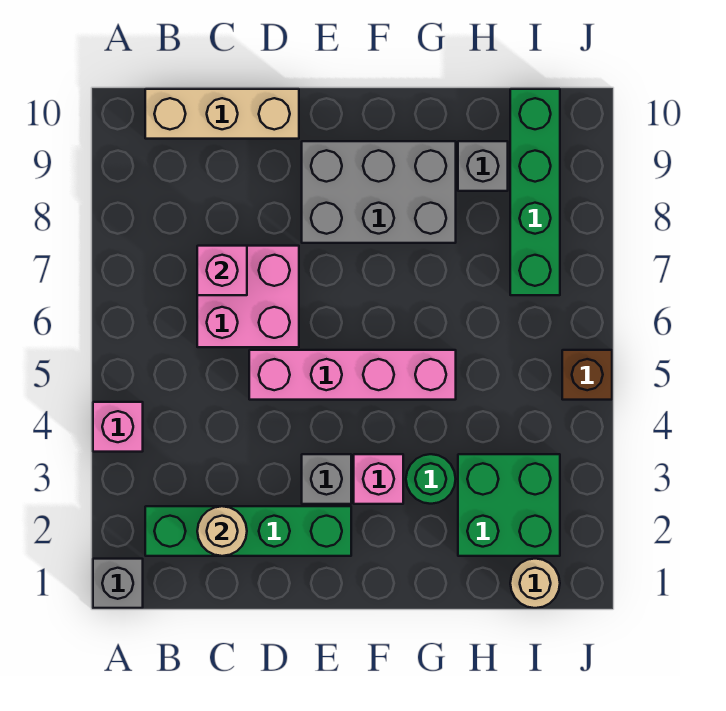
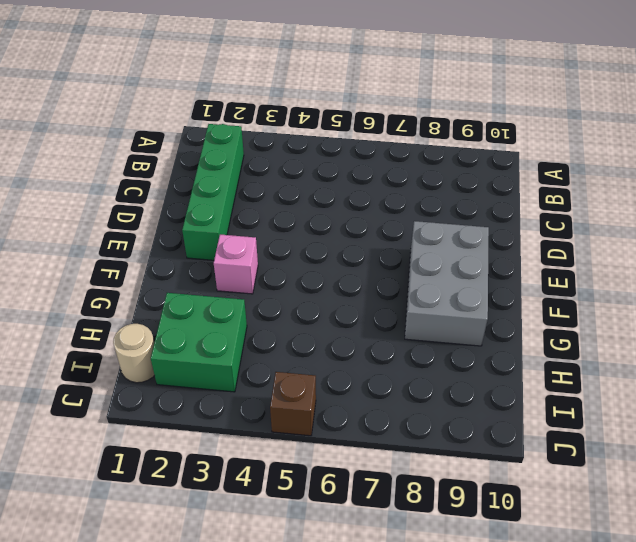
none -> grey brick A1 level 1
none -> pink brick A4 level 1
none -> tan brick B10:D10 level 1

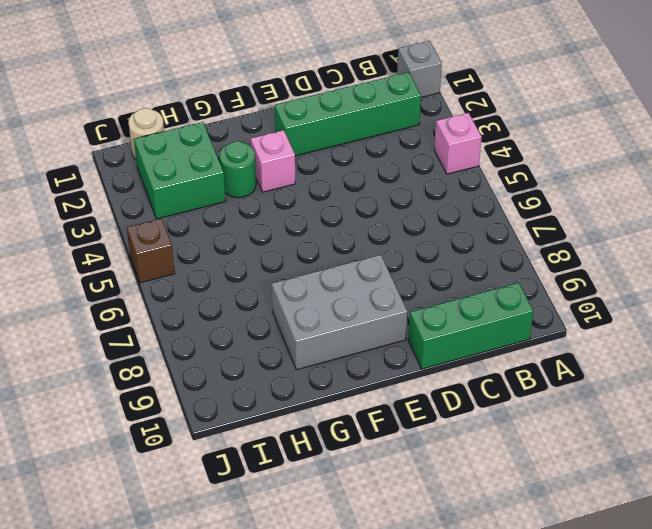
green brick B10:D10 level 1 -> tan brick B10:D10 level 1
none -> pink brick C6:D7 level 1
none -> pink brick D5:G5 level 1
none -> grey brick E3 level 1

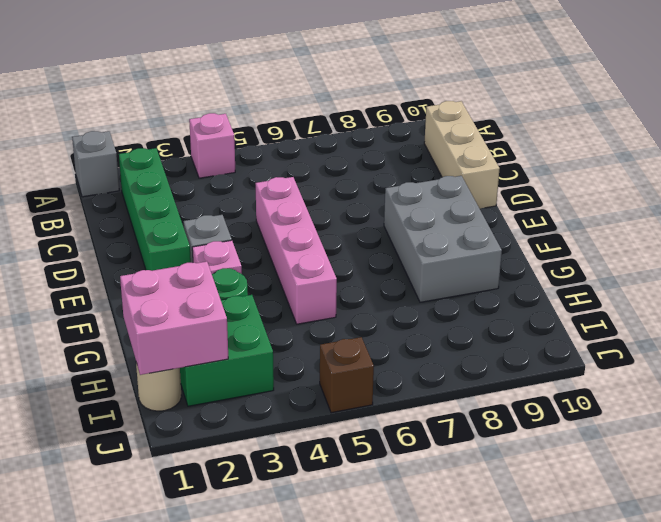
pink brick H1:I2 level 2 -> pink brick C6:D7 level 1
none -> grey brick H9 level 1
none -> green brick I7:I10 level 1
none -> tan round brick C2 level 2

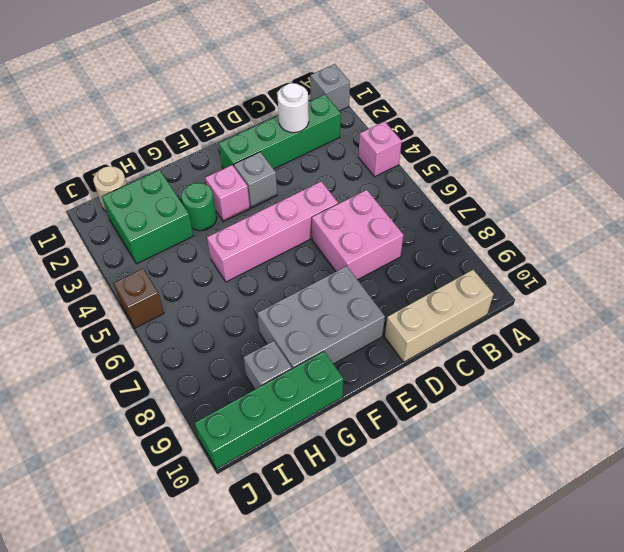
white round brick C2 level 2 -> tan round brick C2 level 2
green brick G10:J10 level 1 -> green brick I7:I10 level 1
none -> pink brick C7 level 2

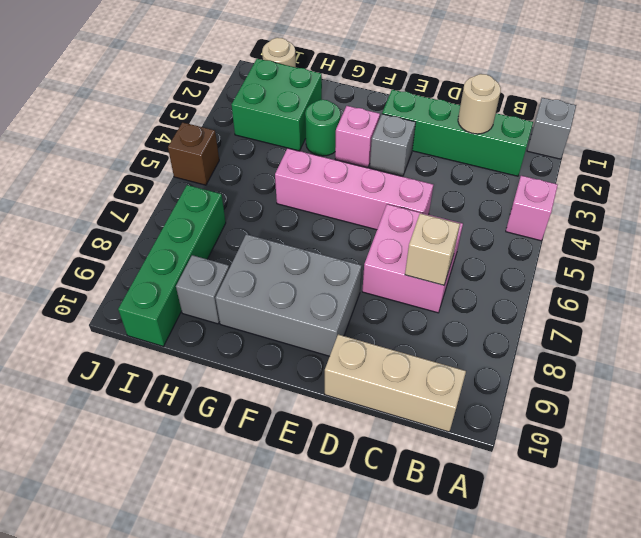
tan brick C7 level 2 -> pink brick C7 level 2

